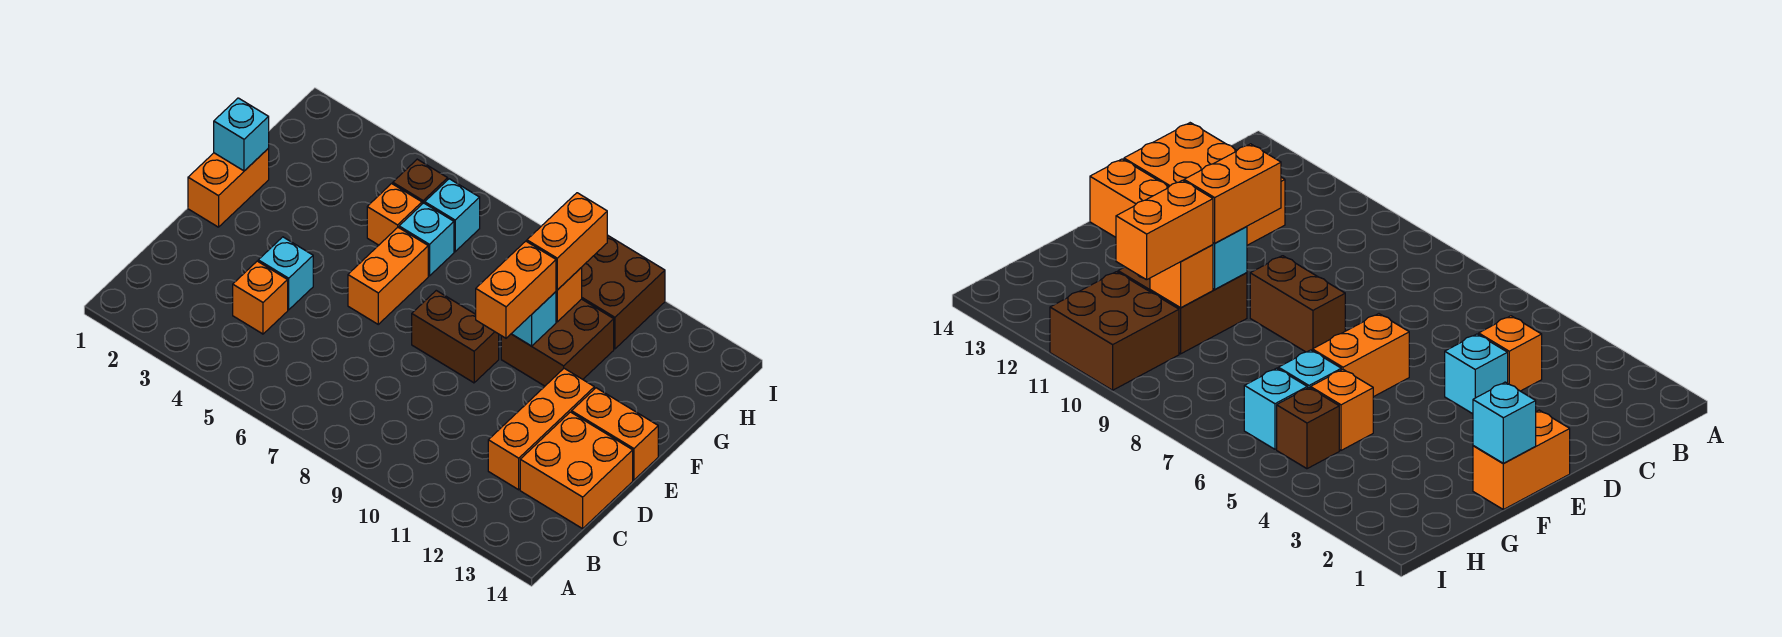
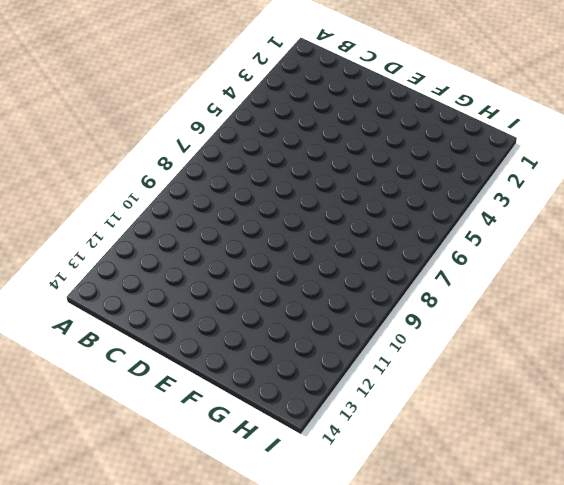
none -> orange brick C4 level 1
none -> orange brick C12:E12 level 1
none -> orange brick C13:D14 level 1

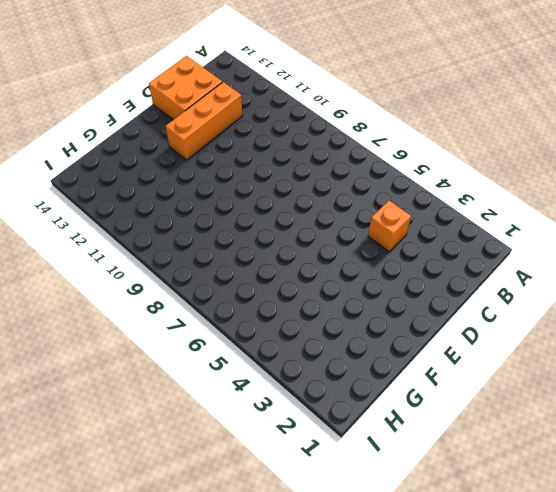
none -> cyan brick D4 level 1
none -> orange brick E1:F1 level 1
none -> orange brick E6:F6 level 1

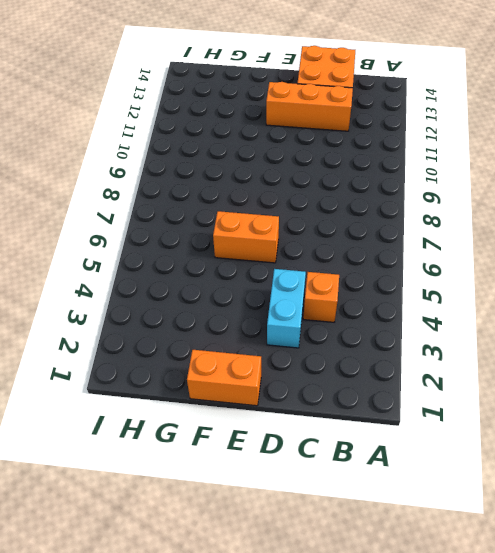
cyan brick D3:D4 level 1 -> cyan brick D4 level 1
none -> brown brick E8:E9 level 1
none -> orange brick E13:E14 level 1
none -> brown brick F10:G11 level 1

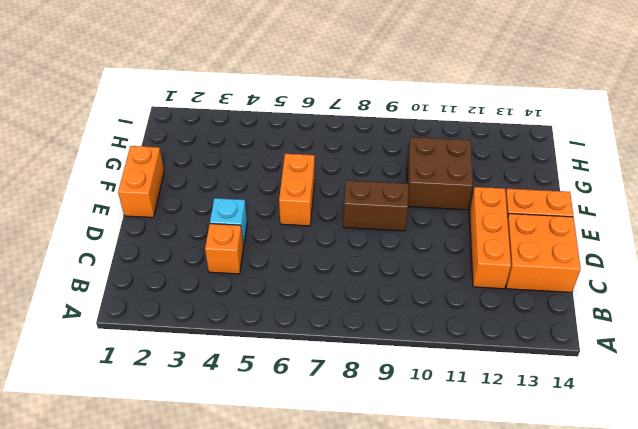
none -> orange brick G5 level 1
none -> cyan brick G6 level 1
none -> brown brick H5 level 1

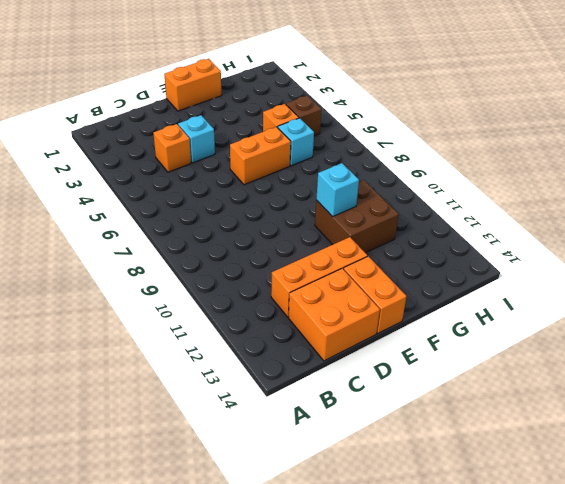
none -> brown brick E8:E9 level 1
none -> cyan brick H6 level 1
none -> brown brick H10:I11 level 1

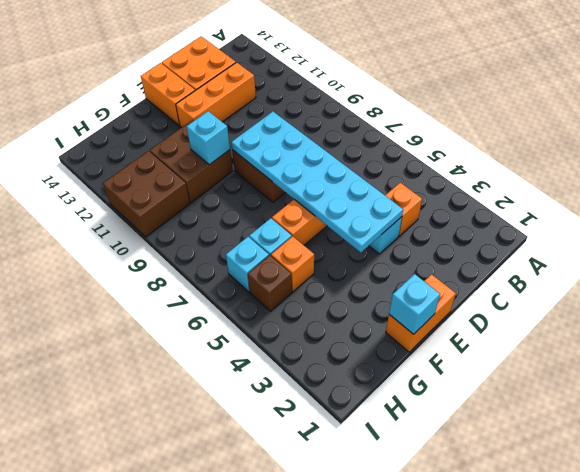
cyan plate D4:E9 level 2 -> none
none -> orange brick G10 level 2
none -> orange brick E10:F10 level 3
none -> orange brick G10:H10 level 3

